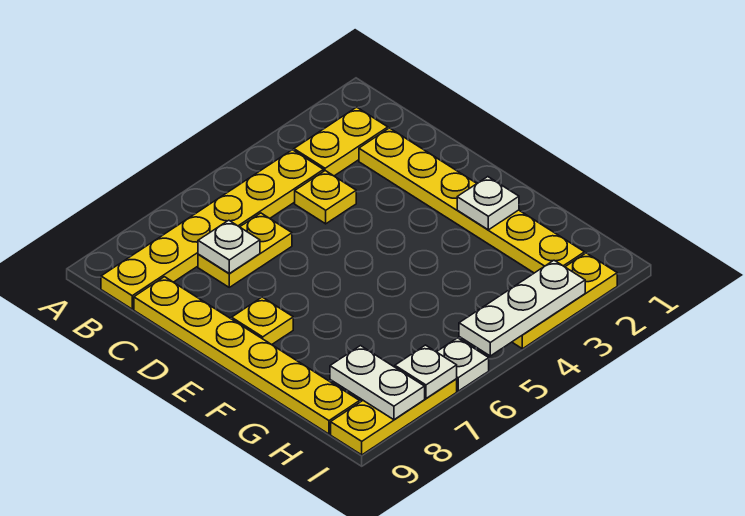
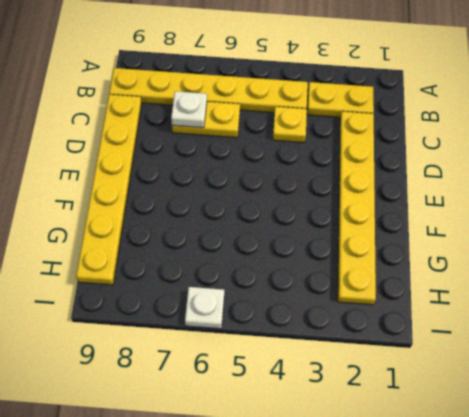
none -> yellow plate E8 level 1
none -> yellow plate I2:I4 level 1
none -> yellow plate I7:I9 level 1

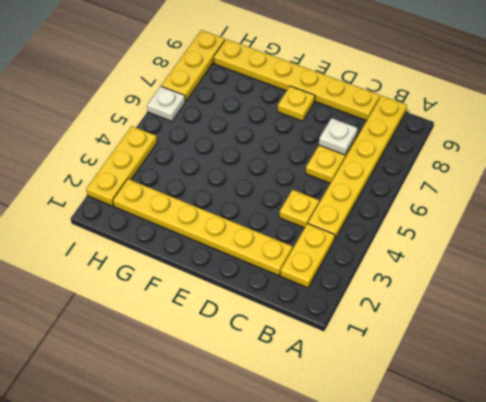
none -> white plate F2 level 2
none -> white plate H8:I8 level 2
none -> white plate I3:I5 level 2

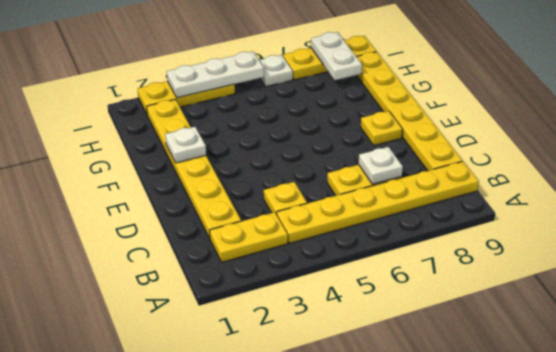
none -> white plate I7 level 2

